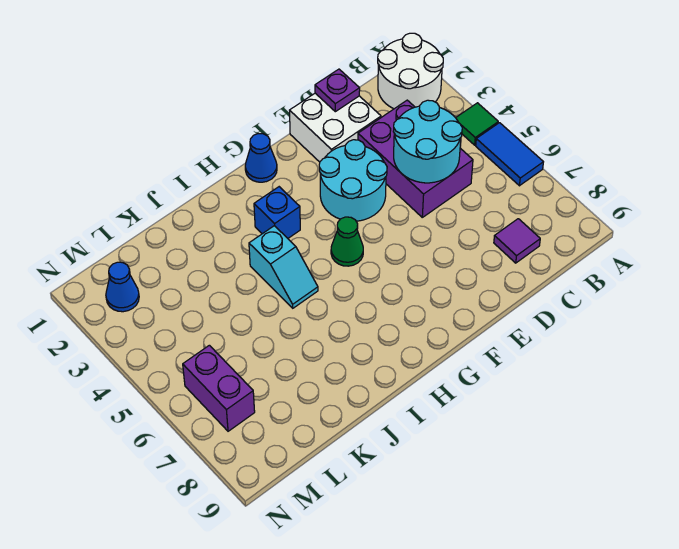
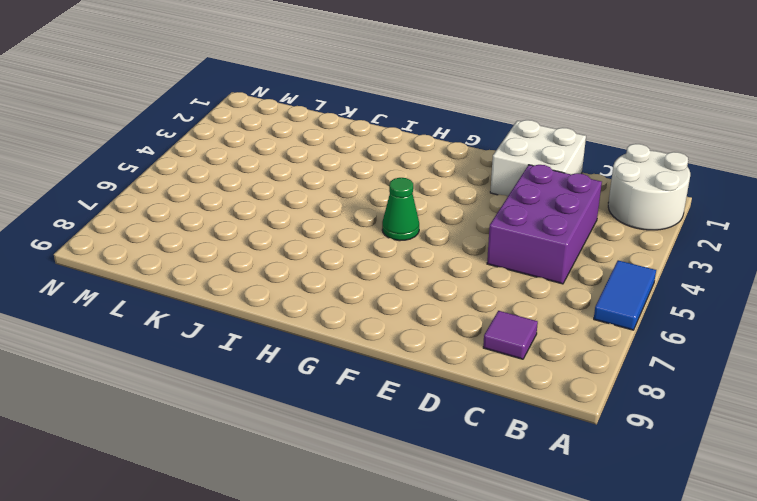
none -> green tile A4 level 1
none -> cyan round brick E3:F4 level 1
none -> blue cone G1 level 1

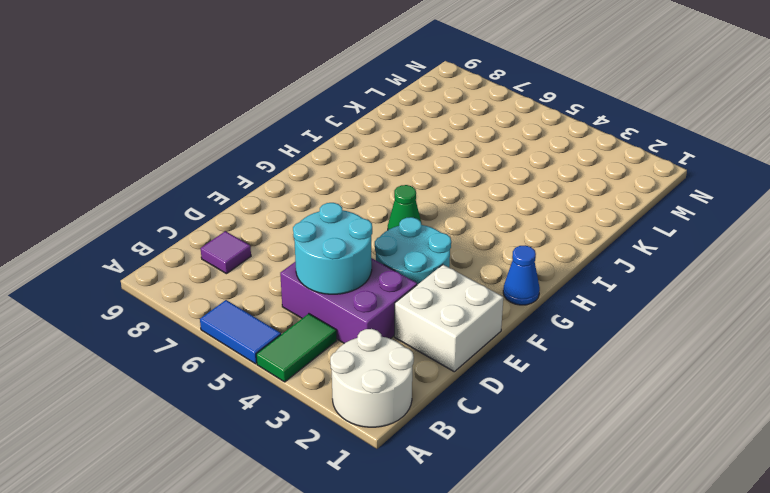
green tile A4:B4 level 1 -> green tile A4 level 1
none -> blue brick H3 level 1
none -> cyan slope I4:I5 level 1 top 4
none -> blue cone M2 level 1

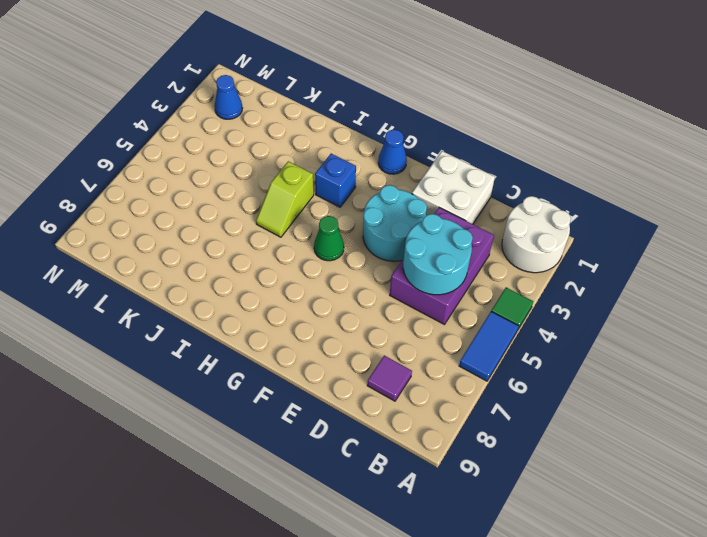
lime slope I4:I5 level 1 top 4 -> cyan slope I4:I5 level 1 top 4
none -> purple brick M6:M7 level 1
none -> purple plate D1 level 2

